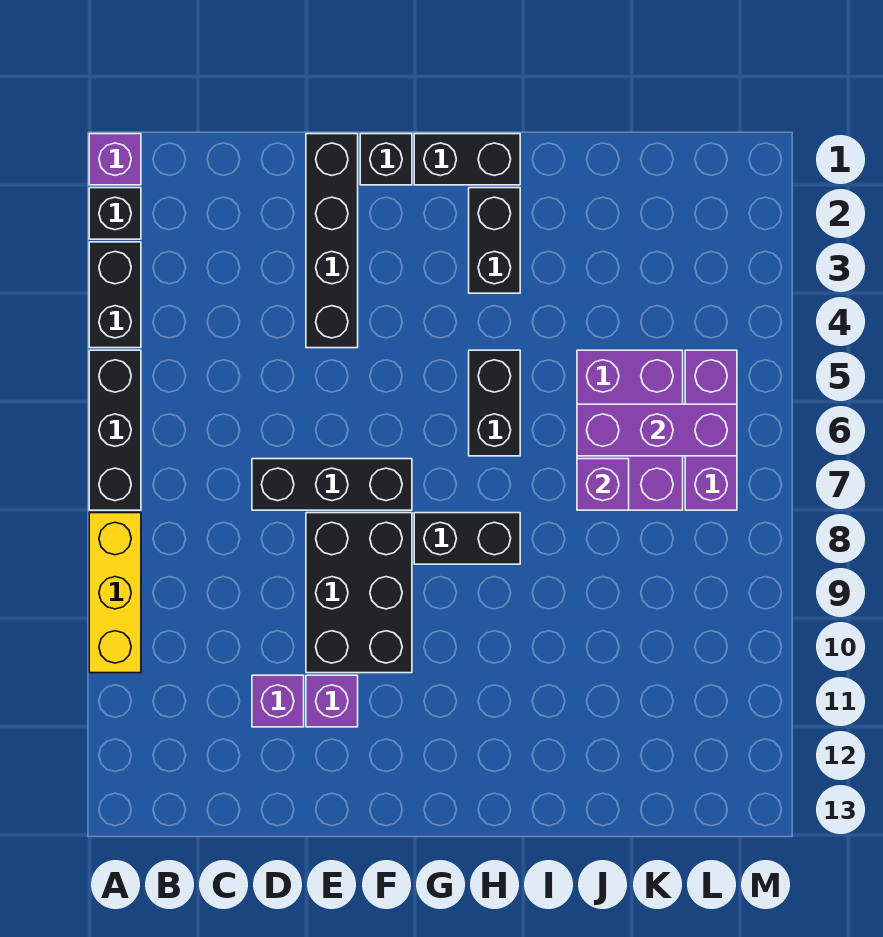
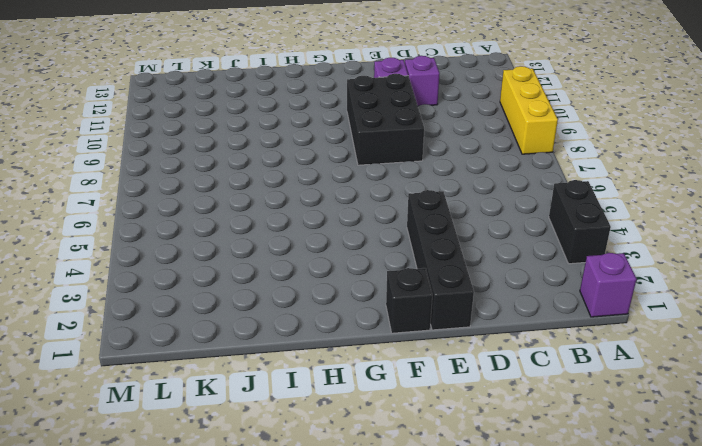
none -> black brick A2 level 1
none -> black brick A5:A7 level 1
none -> black brick D7:F7 level 1

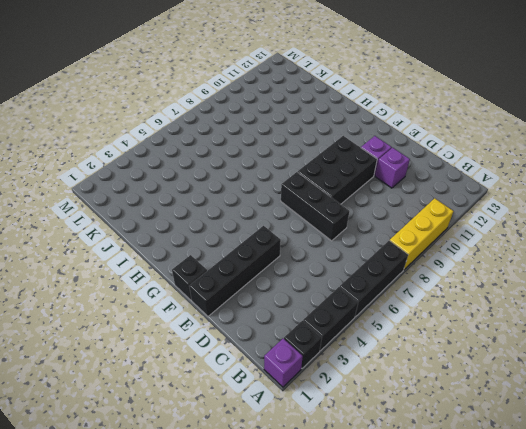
none -> black brick G1:H1 level 1
none -> black brick G8:H8 level 1
none -> black brick H2:H3 level 1

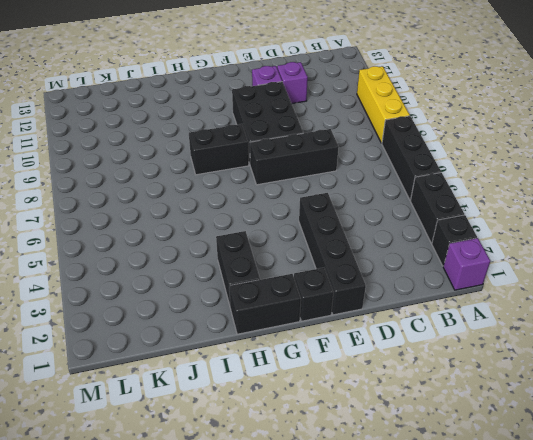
none -> black brick H5:H6 level 1
none -> purple brick J5:K7 level 1
none -> purple brick L5:L7 level 1

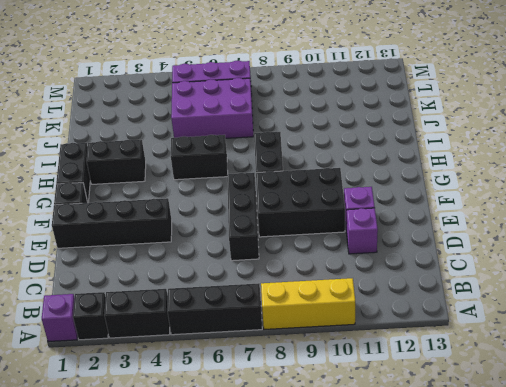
none -> purple brick J6:L6 level 2
none -> purple brick J7 level 2

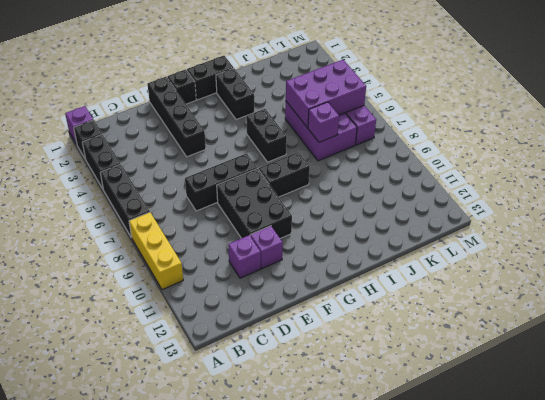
purple brick J5:L6 level 2 -> purple brick J6:L6 level 2

